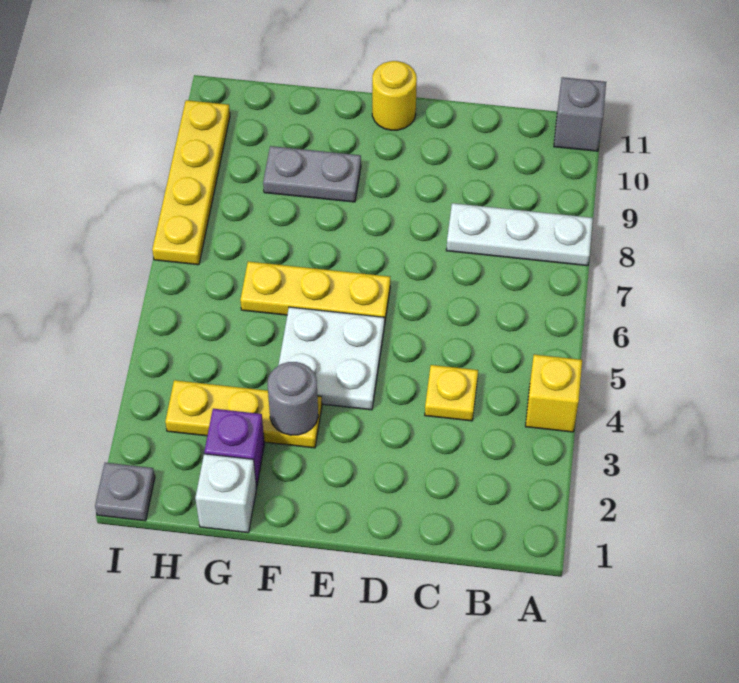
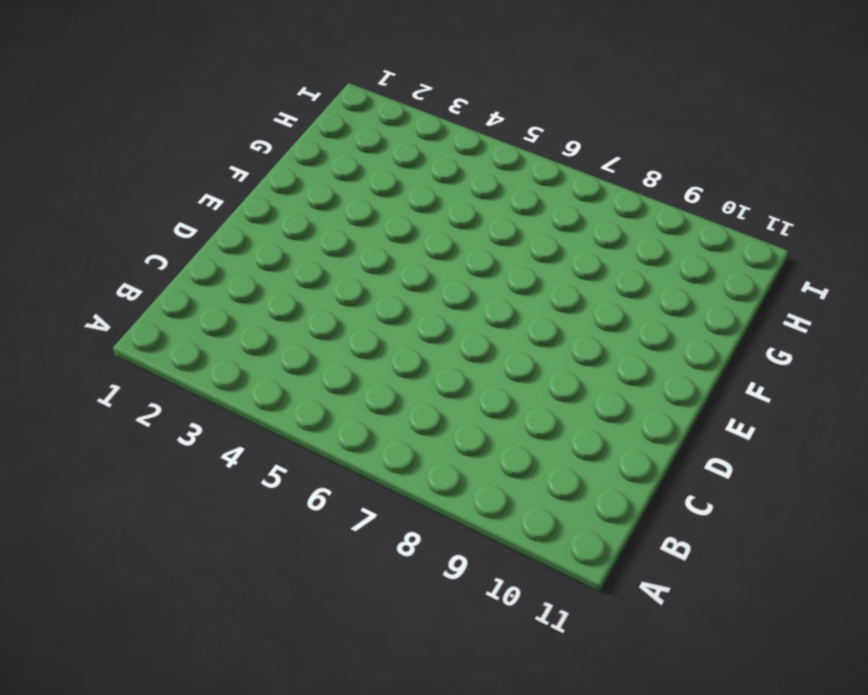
none -> yellow brick A4 level 1
none -> white plate A8:C8 level 1
none -> grey brick A11 level 1

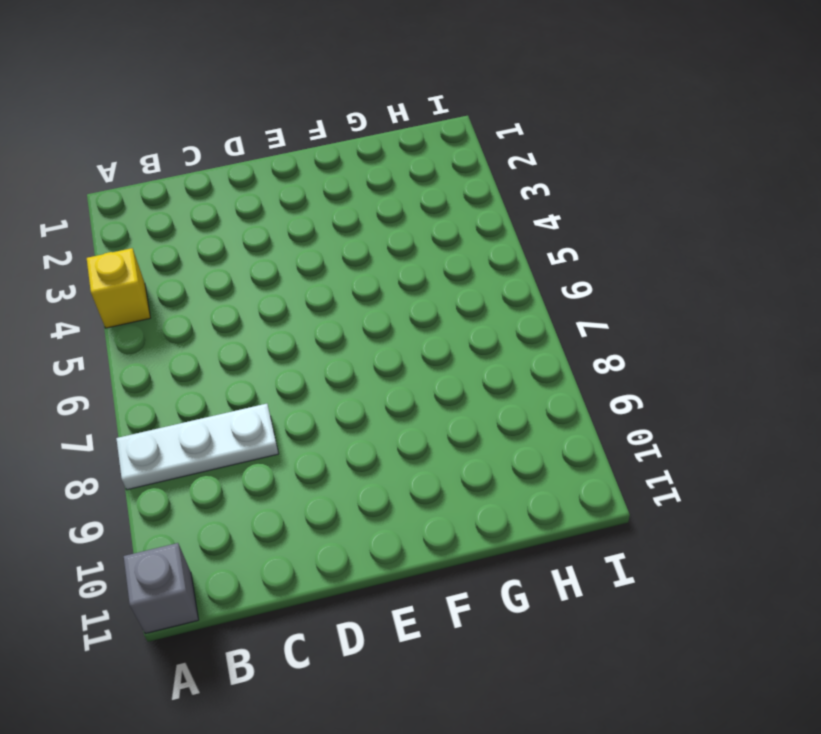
none -> yellow plate C4 level 1
none -> white plate E4:F5 level 1
none -> yellow plate E6:G6 level 1

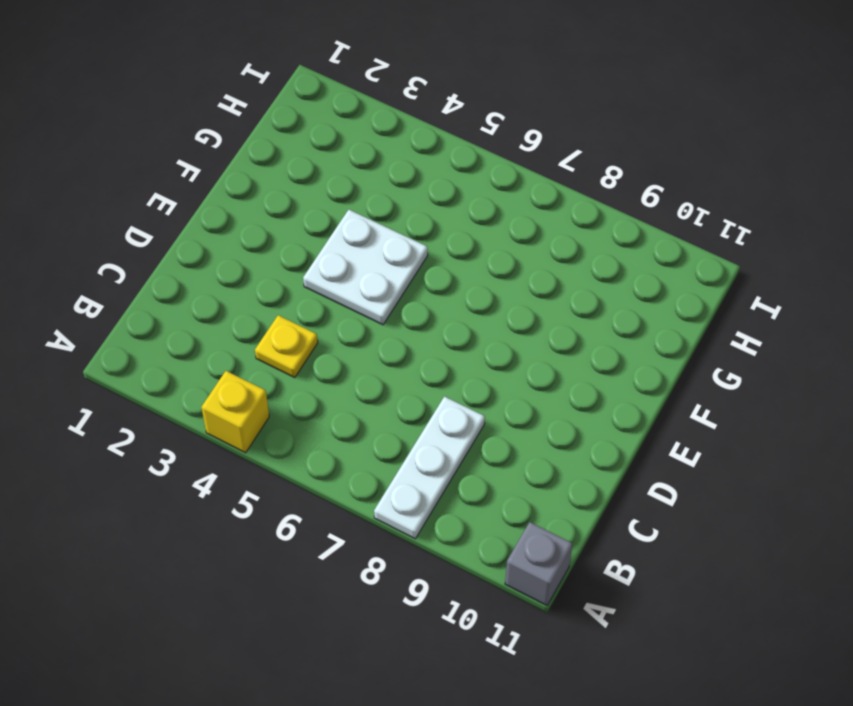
none -> yellow plate E6:G6 level 1
none -> yellow round brick E11 level 1
none -> yellow plate F3:H3 level 1

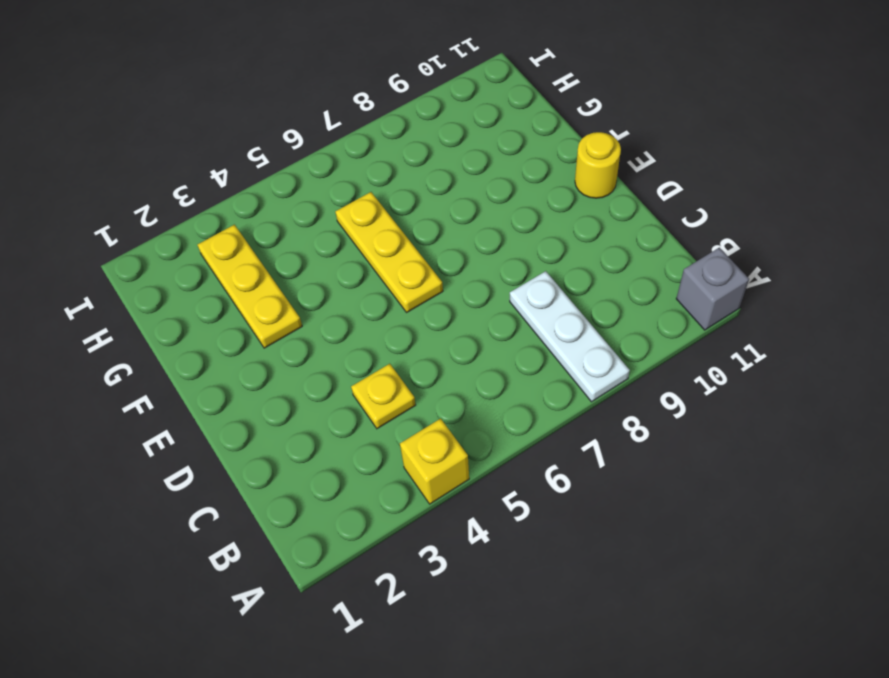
none -> white plate E4:F5 level 1
none -> grey plate F9:G9 level 1
none -> white brick G1 level 1

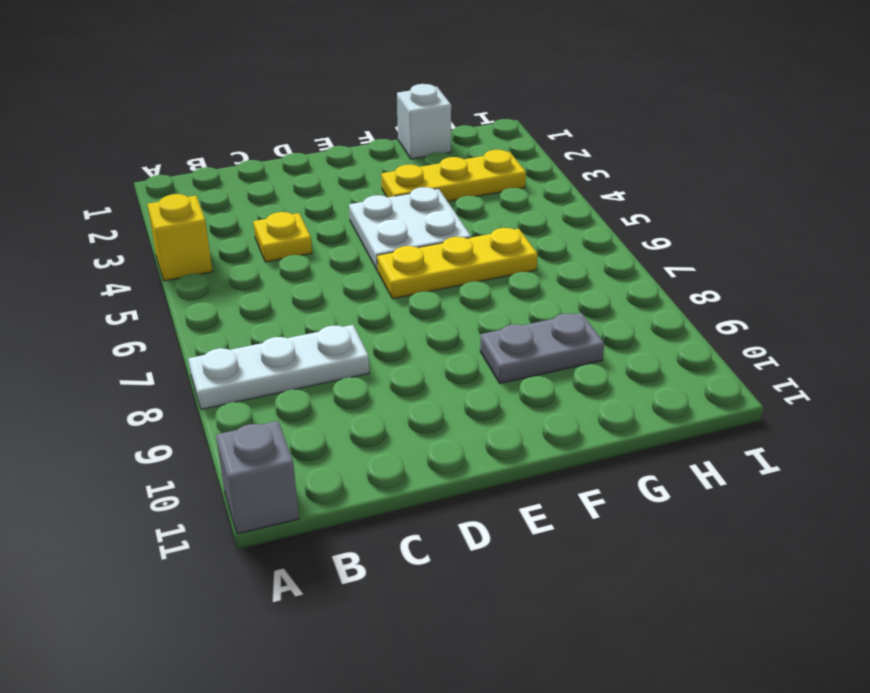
none -> yellow round brick E11 level 1
none -> purple brick G2 level 1
none -> grey plate I1 level 1

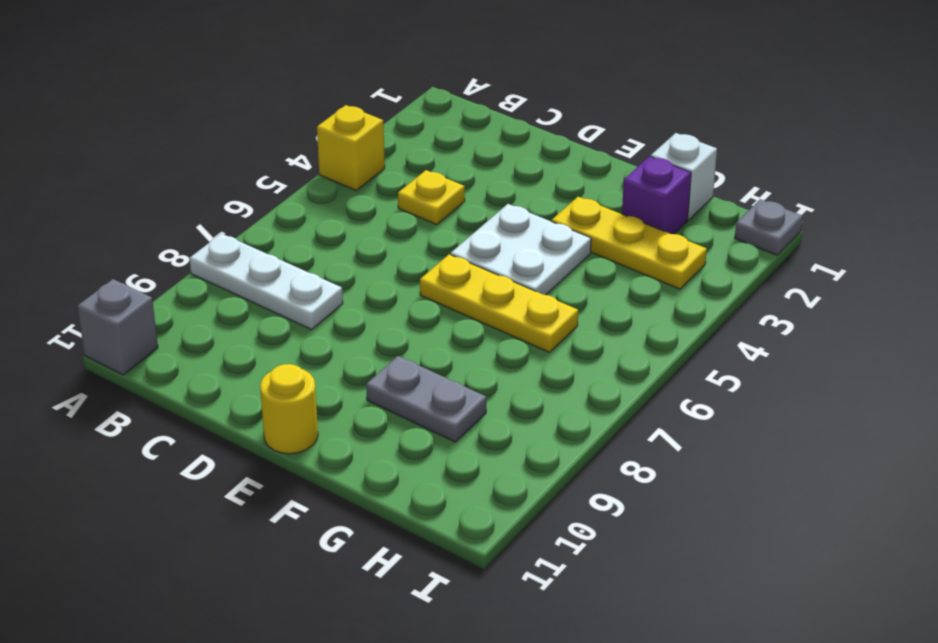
none -> yellow plate I7:I10 level 1
none -> grey round brick F3 level 2

